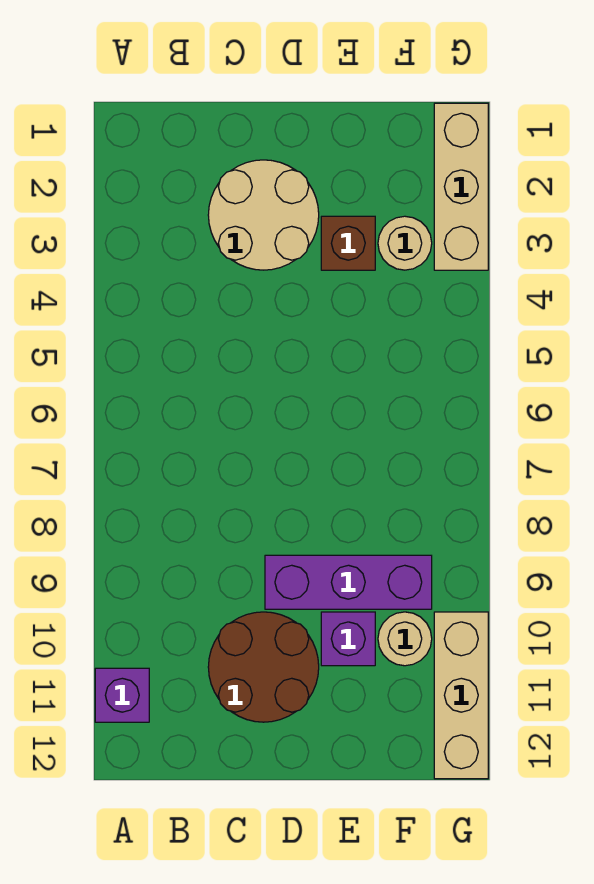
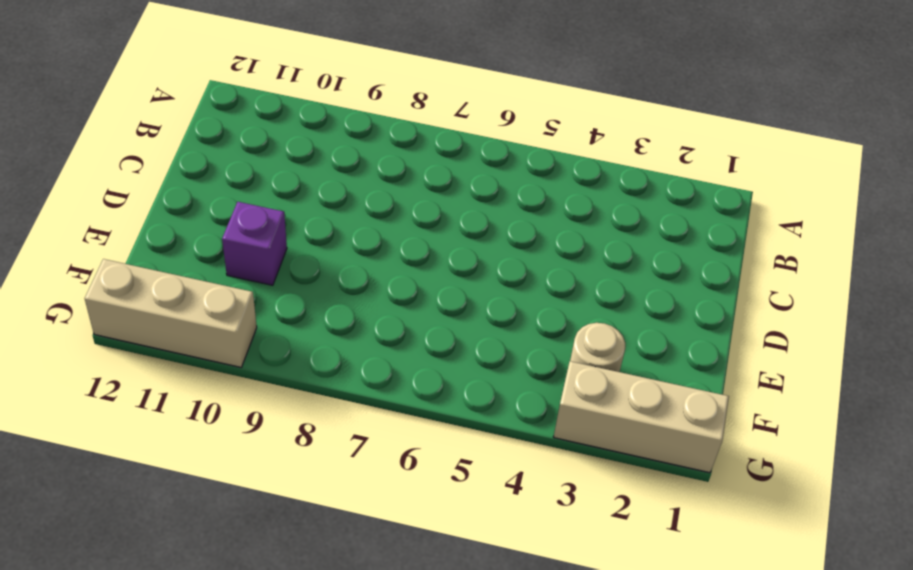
none -> purple brick A11 level 1
none -> tan round brick C2:D3 level 1

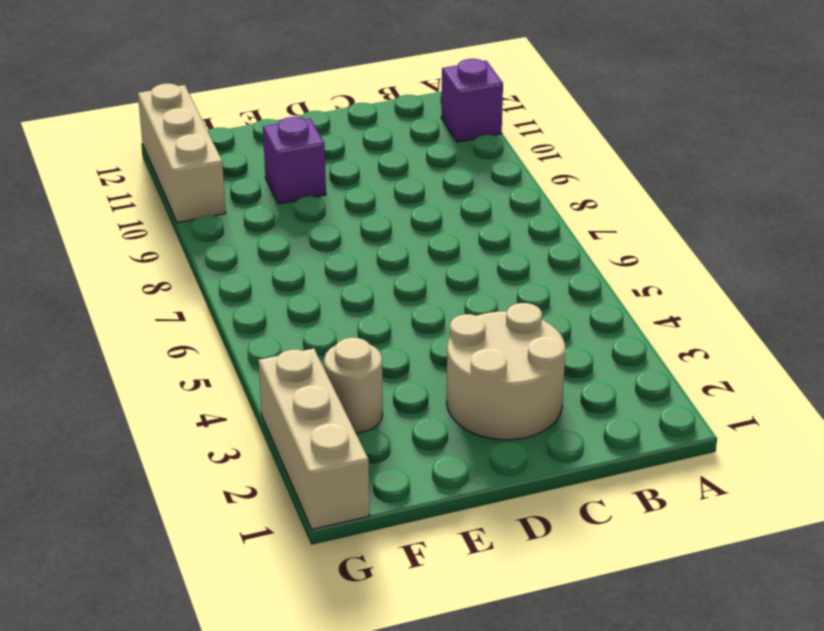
none -> brown round brick C10:D11 level 1
none -> purple brick D9:F9 level 1

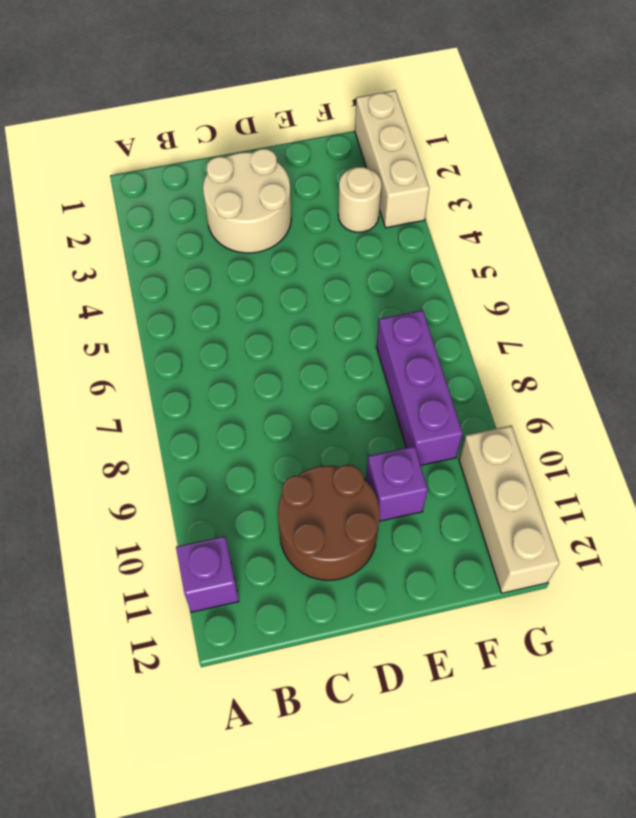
purple brick F7:F9 level 1 -> purple brick D9:F9 level 1
none -> brown brick E3 level 1
none -> tan round brick F10 level 1

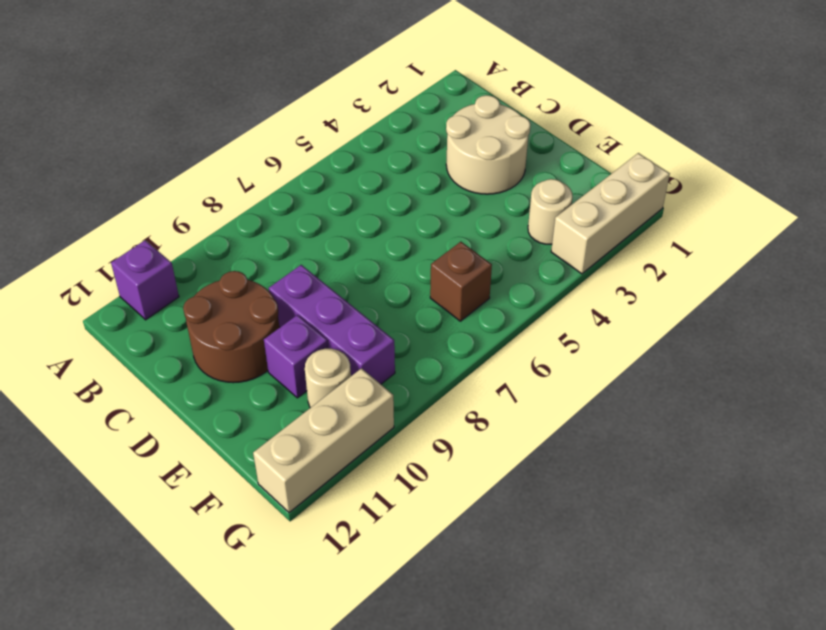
brown brick F6 level 1 -> brown brick E3 level 1

